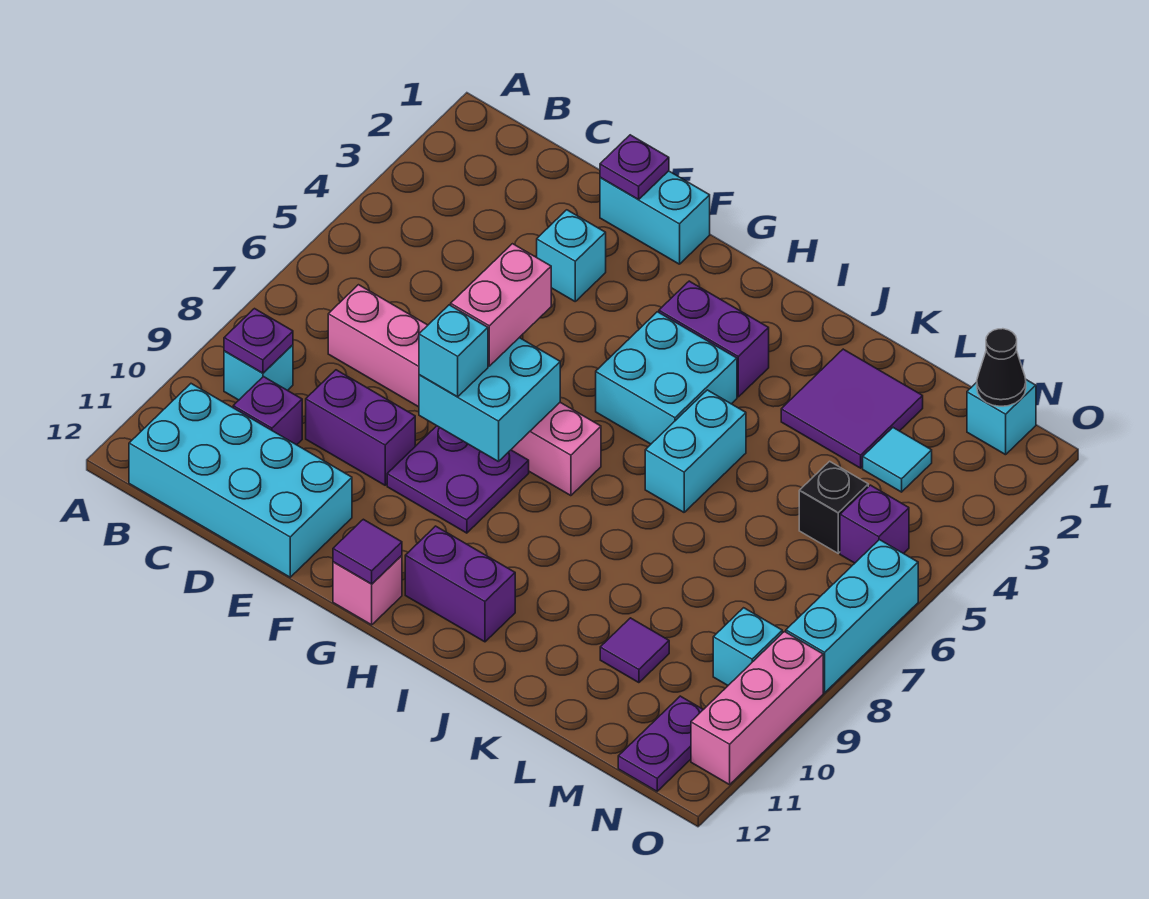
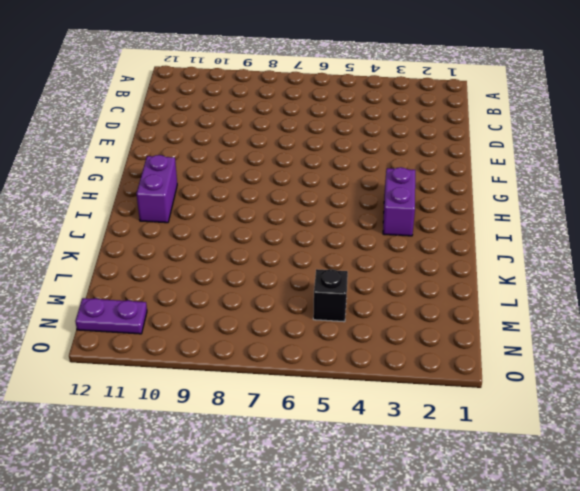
none -> cyan brick B9 level 1
none -> cyan brick B11:E12 level 1
none -> pink brick C7:H7 level 1
none -> purple brick C10 level 1

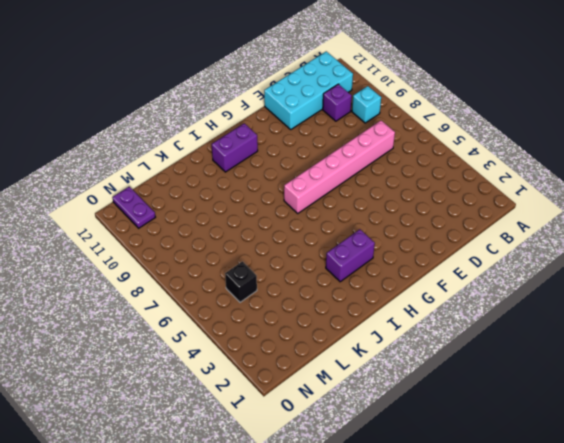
none -> purple brick D9:E9 level 1
none -> cyan brick E1:F1 level 1
none -> cyan brick E3 level 1
none -> purple plate F8:G9 level 1

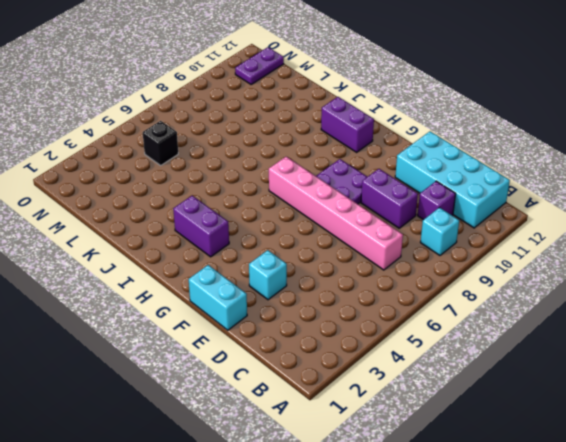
none -> pink brick G12 level 1
none -> cyan brick H4:I5 level 1
none -> cyan brick J5:J6 level 1
none -> purple tile K2:L3 level 1

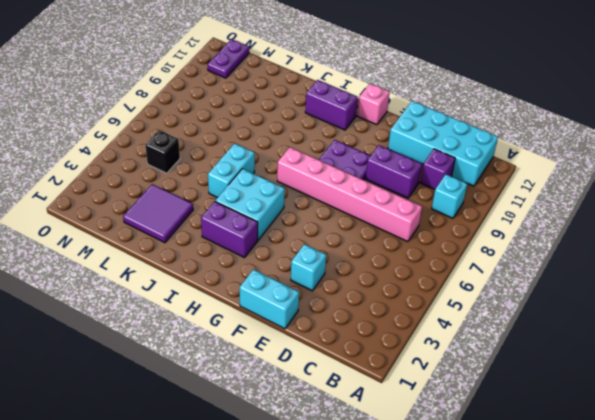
none -> purple tile L10 level 1
none -> cyan tile M3 level 1
none -> cyan brick N1 level 1
none -> purple brick N5 level 1

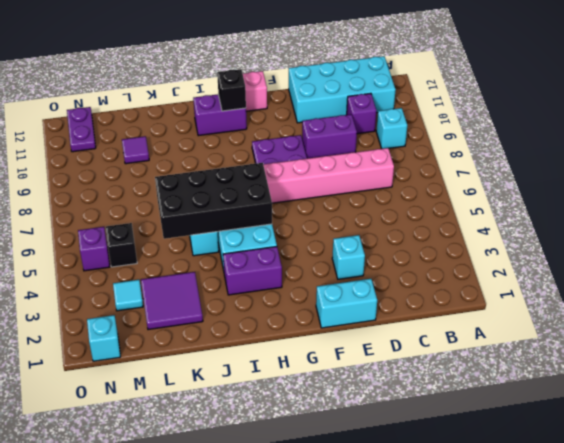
black brick H5:K6 level 2 -> none
black brick H11 level 2 -> none
none -> cyan brick N9 level 1
none -> cyan brick O6:O8 level 1
none -> pink brick O9:O11 level 1
none -> purple plate B9 level 2

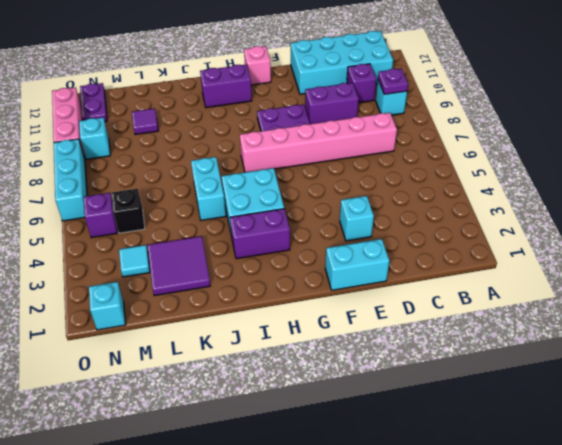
none -> purple plate E1 level 2
none -> cyan brick F7:G8 level 2
none -> purple tile G12 level 2
none -> black cone N1 level 2

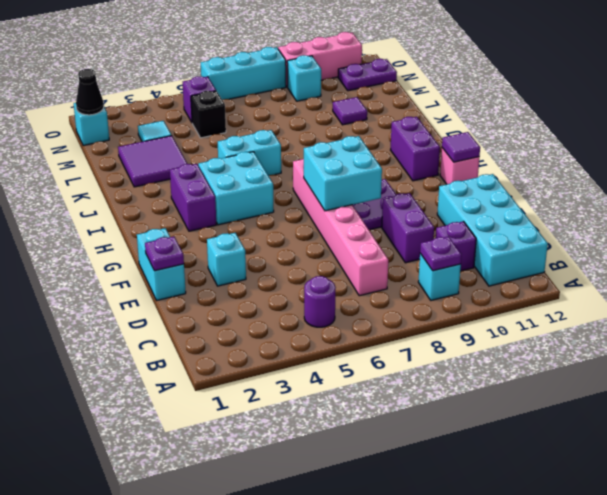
purple round brick B5 level 1 -> none
none -> pink brick F6:F7 level 3
none -> cyan brick F8 level 3

